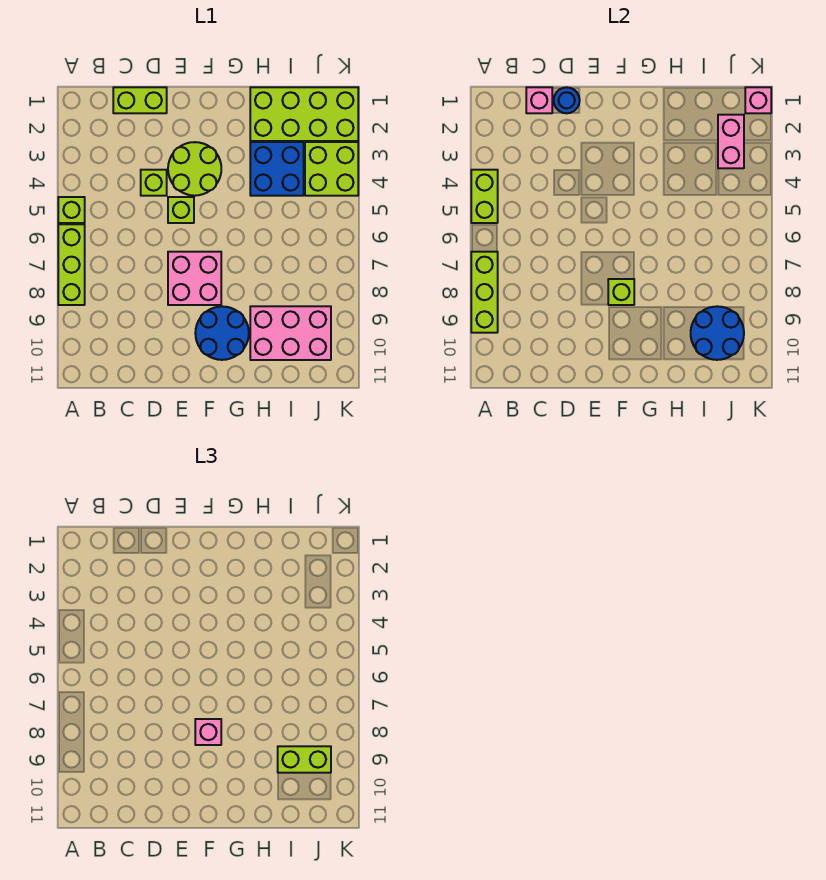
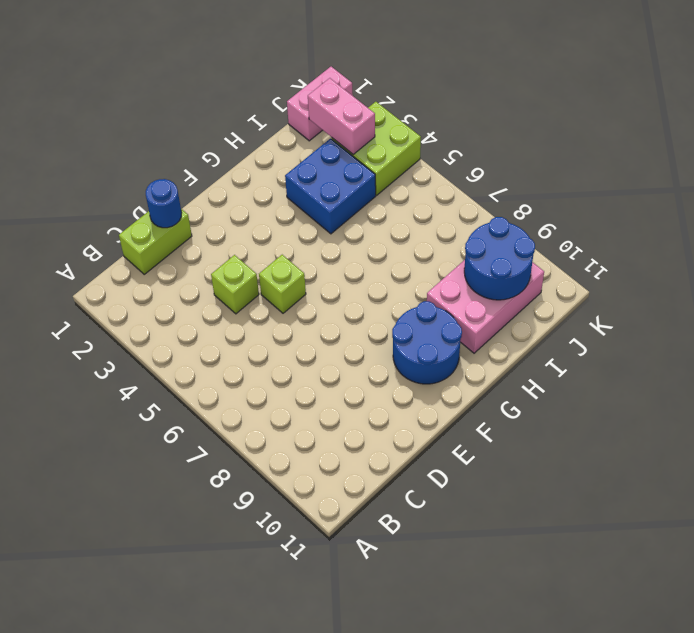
pink brick J1:K1 level 1 -> lime brick H1:K2 level 1
none -> lime brick A5 level 1
none -> lime brick A6:A8 level 1
none -> lime round brick E3:F4 level 1

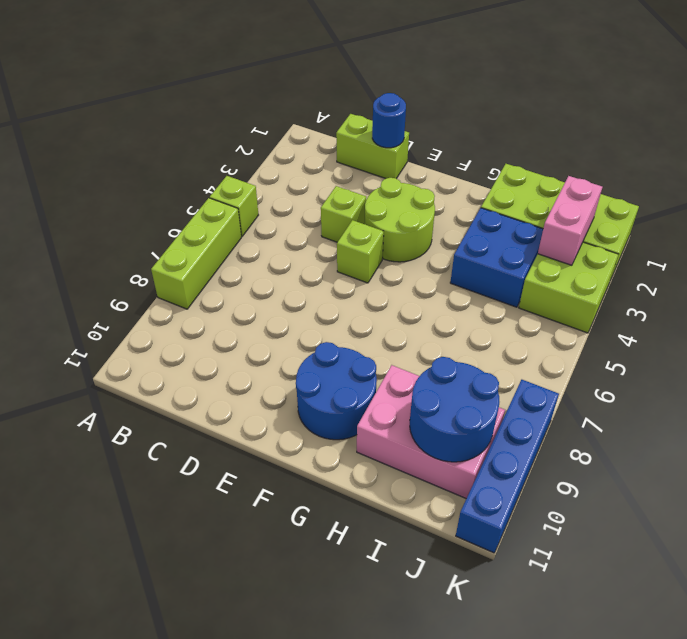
blue brick K8:K11 level 1 -> none
none -> pink brick E7:F8 level 1
none -> lime brick A4:A5 level 2
none -> lime brick A7:A9 level 2

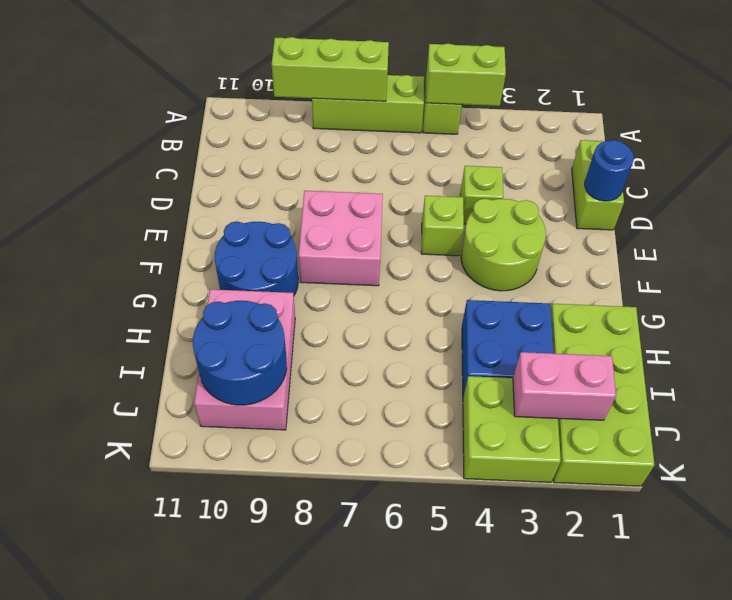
none -> pink brick C1 level 2
none -> lime brick F8 level 2
none -> pink brick K1 level 2

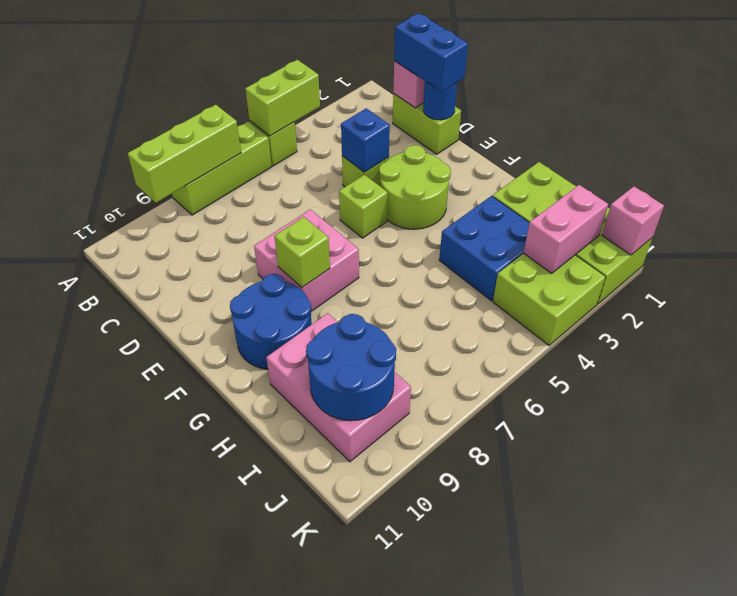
blue brick C1:D1 level 3 -> none
blue brick D4 level 2 -> none
none -> pink brick F8 level 3
none -> lime brick I9:J9 level 3

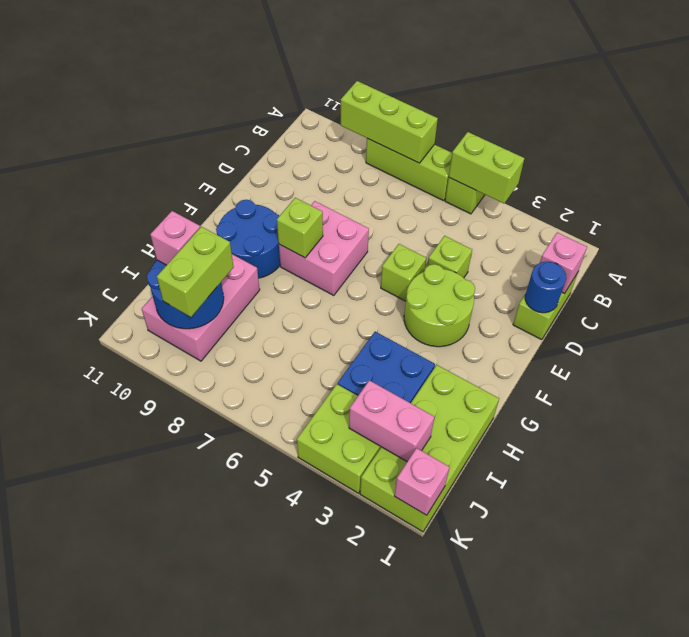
pink brick I10 level 3 -> pink brick F8 level 3

